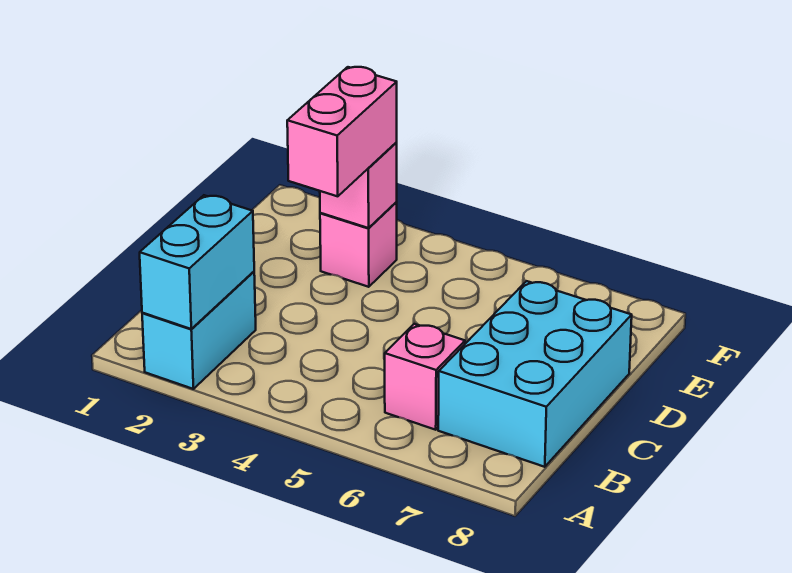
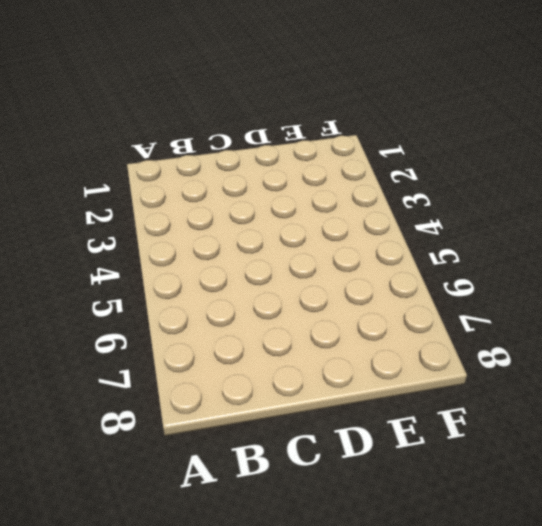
none -> cyan brick A2:B2 level 1
none -> pink brick B6 level 1

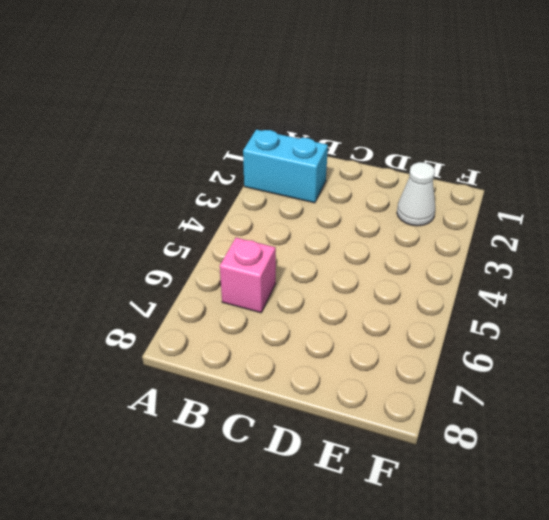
white cone E2 level 1 -> none
none -> cyan brick B7:D8 level 1
none -> pink brick E3 level 1

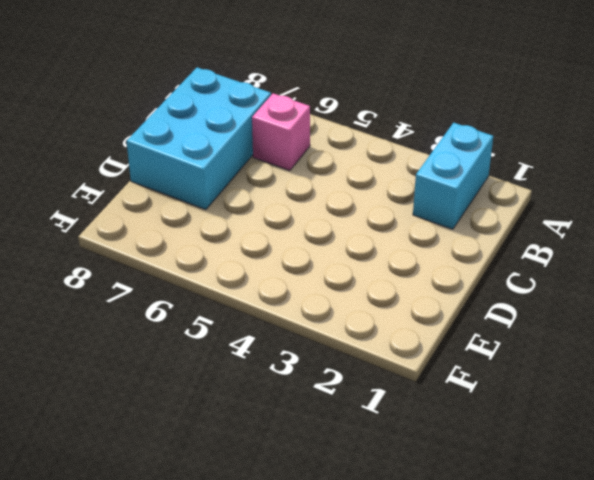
none -> pink brick E3 level 1
none -> cyan brick A2:B2 level 2

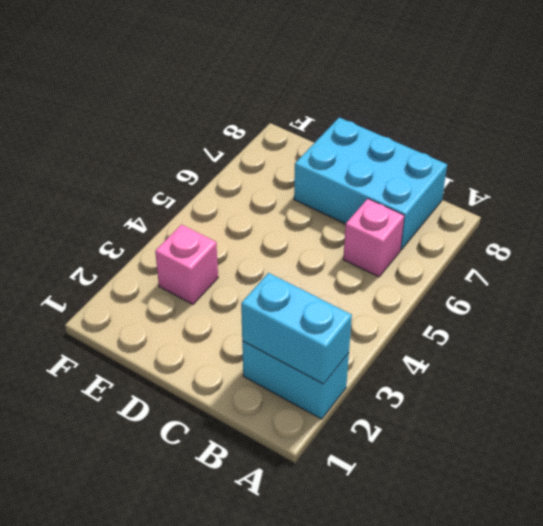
none -> pink brick E3 level 2
none -> pink brick D3:E3 level 3

